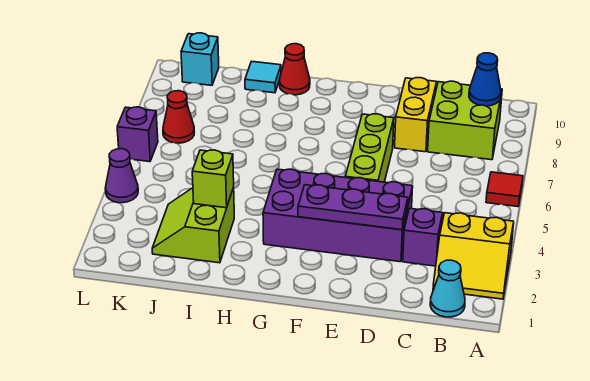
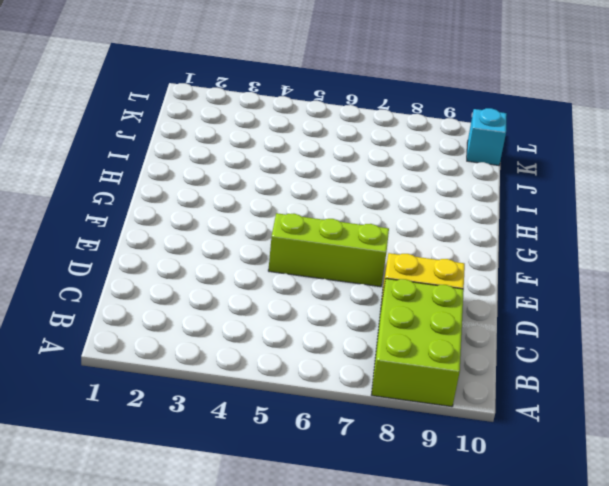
lime brick A8:C9 level 1 -> lime brick B8:C9 level 1
none -> yellow slope A2:B3 level 1 top 3
none -> red tile A6 level 1
none -> cyan cone B1 level 1

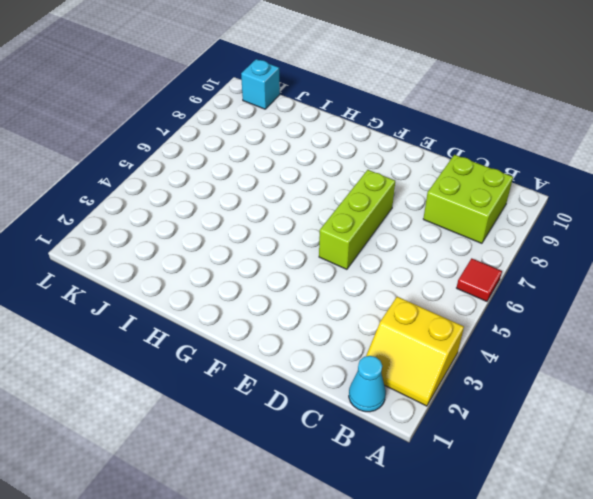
none -> purple brick C3 level 1
none -> purple brick D3:G4 level 1
none -> yellow brick D8:D9 level 1

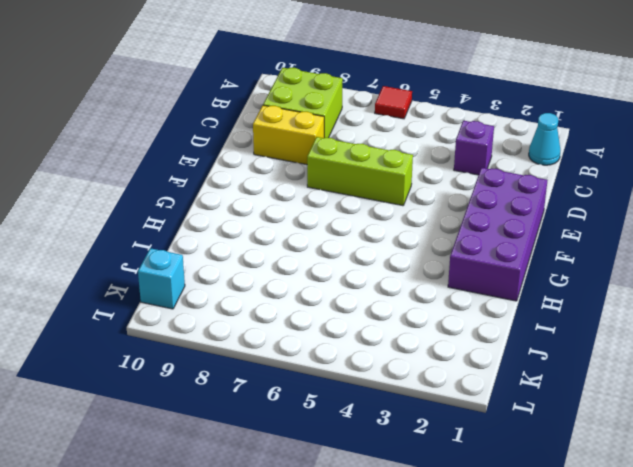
purple brick E1:H2 level 1 -> purple brick D3:G4 level 1
none -> yellow slope A2:B3 level 1 top 3
none -> red cone H10 level 1
none -> lime slope I2:J3 level 1 top I

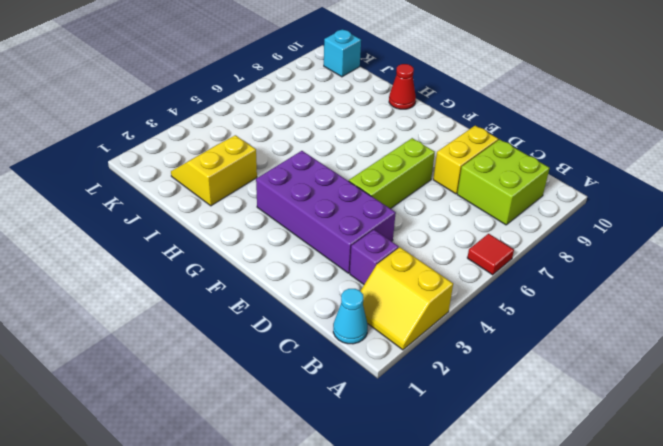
yellow slope I2:J3 level 1 top I -> lime slope I2:J3 level 1 top I
none -> cyan tile I10 level 1
none -> red cone K7 level 1
none -> purple cone L4 level 1

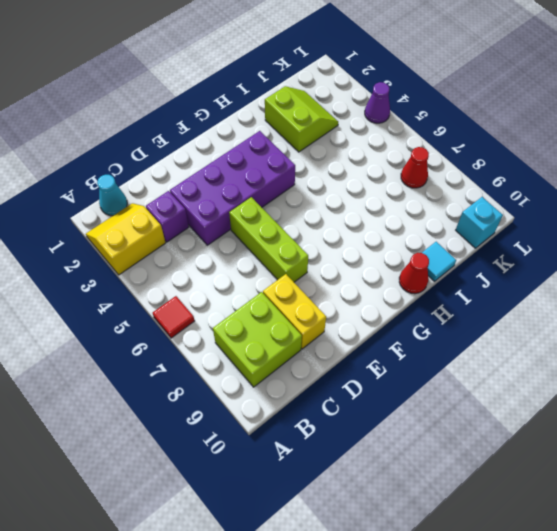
none -> purple brick L6 level 1
none -> blue cone B9 level 2
none -> purple plate D3:F3 level 2

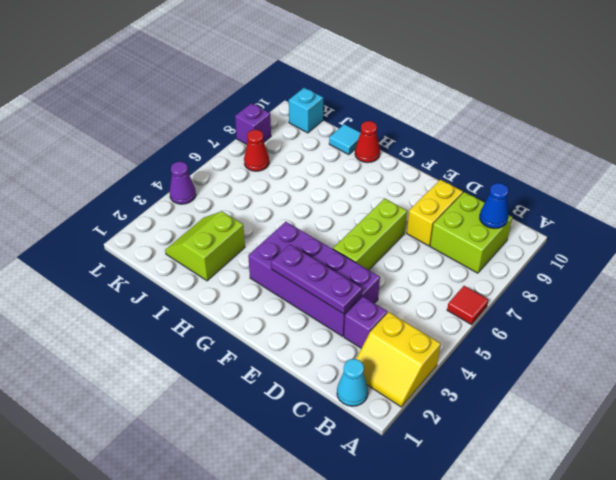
purple brick L8 level 1 -> purple brick L6 level 1
none -> lime brick I3 level 2

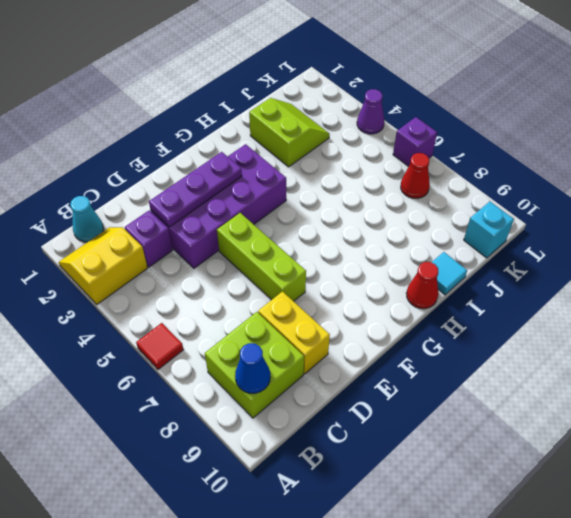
none -> lime brick I3 level 2

